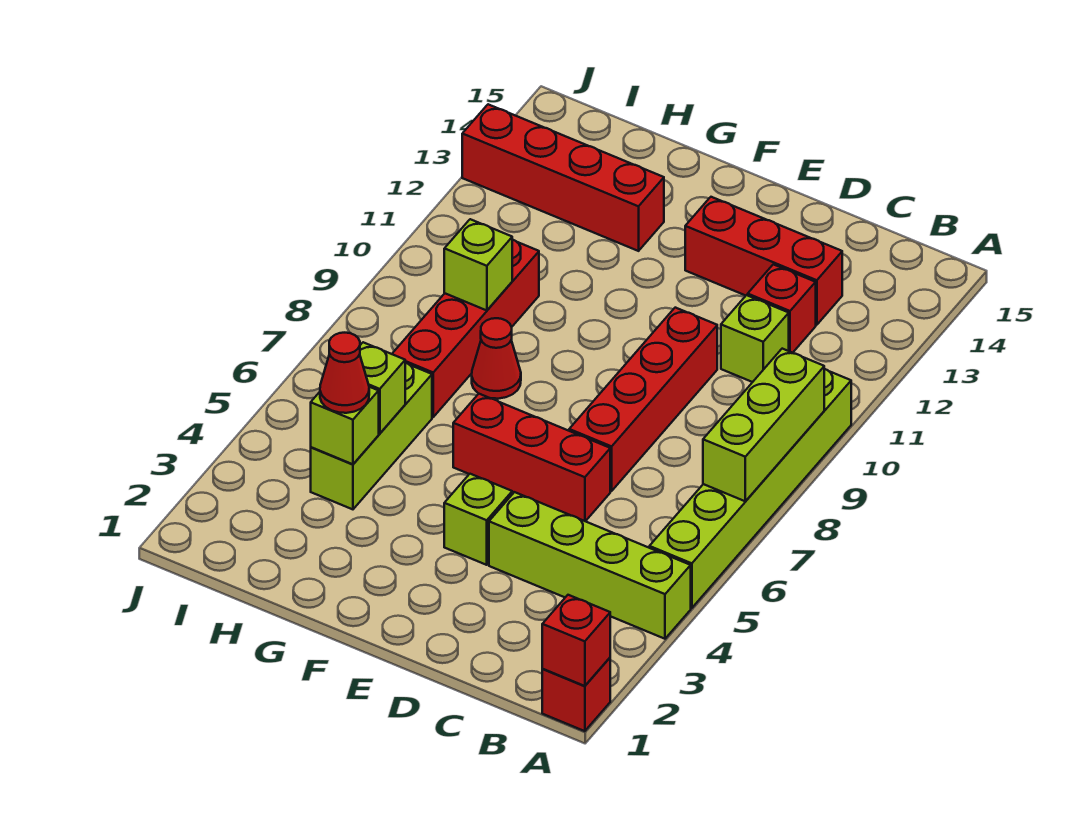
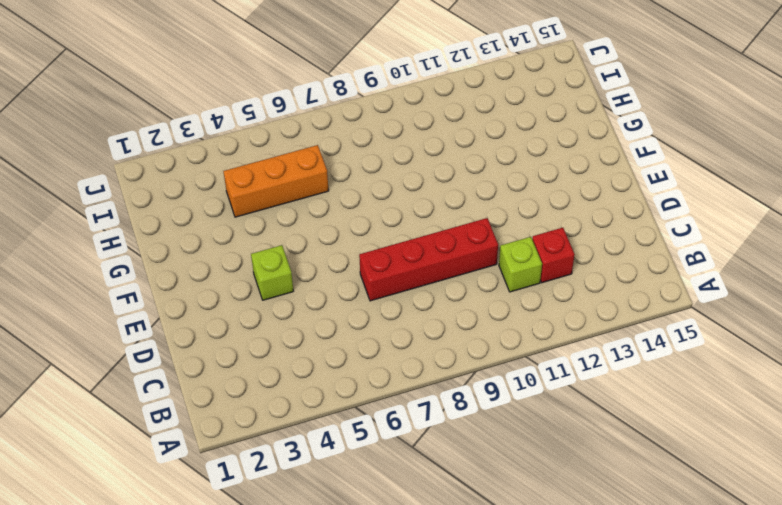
orange brick H4:H6 level 1 -> lime brick H4:H6 level 1
none -> red brick A1 level 1
none -> lime brick A4:D4 level 1
none -> lime brick A5:A10 level 1

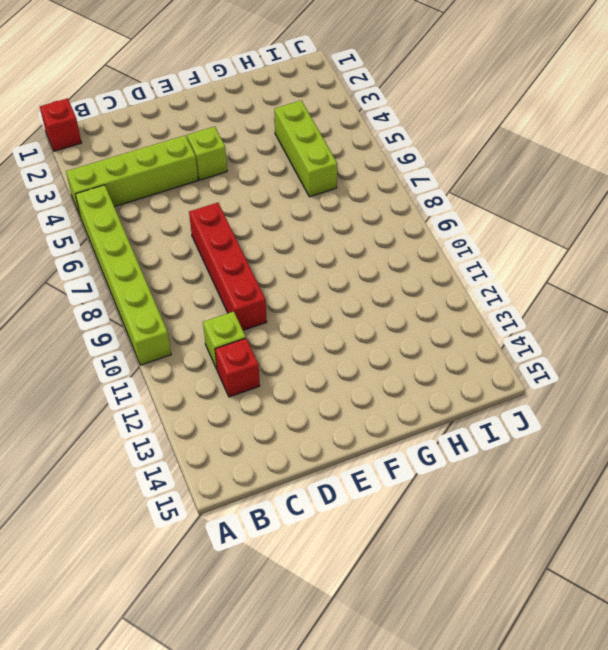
none -> red brick C13:E13 level 1
none -> red brick D6:F6 level 1
none -> red cone G8 level 1

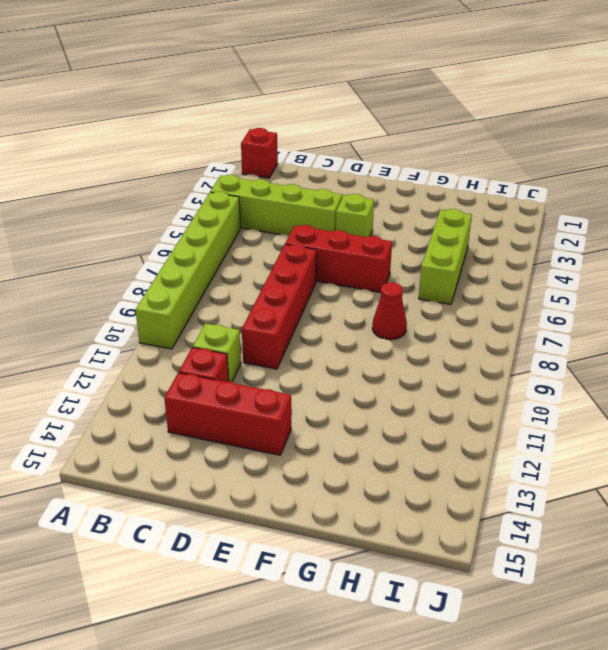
none -> red brick G13:J13 level 1
none -> red brick H7:H10 level 1
none -> red brick A1 level 2

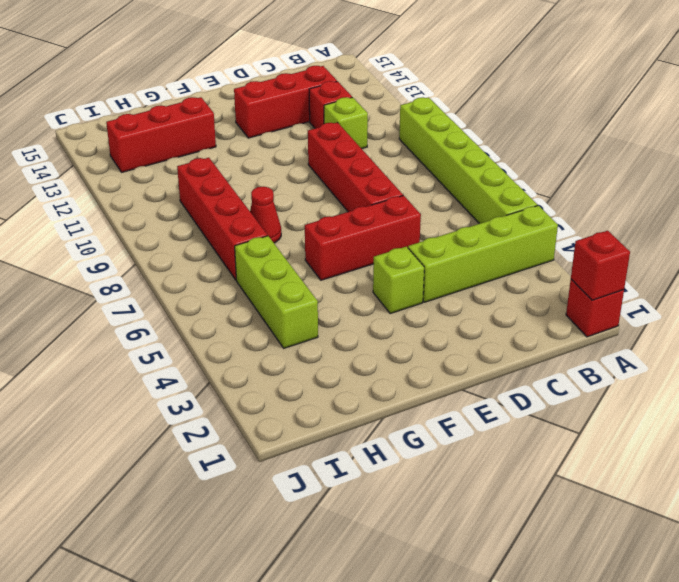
red brick G13:I13 level 1 -> red brick G13:J13 level 1
none -> lime brick A7:A9 level 2
none -> lime brick H4 level 2
none -> lime brick H5 level 2

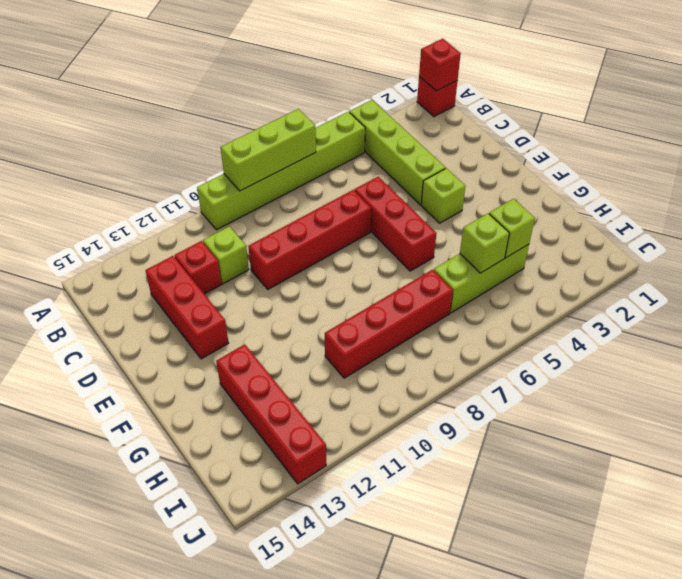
none -> red cone G8 level 1
none -> lime brick H9 level 2
none -> red cone H4 level 3

